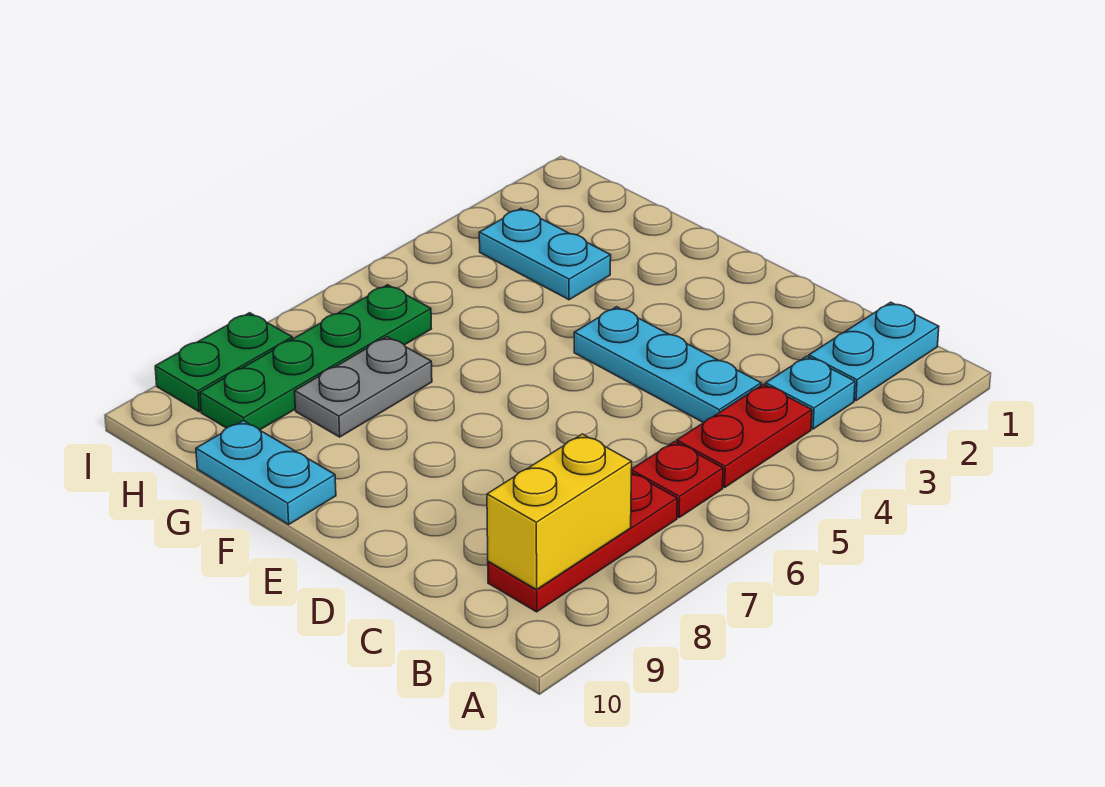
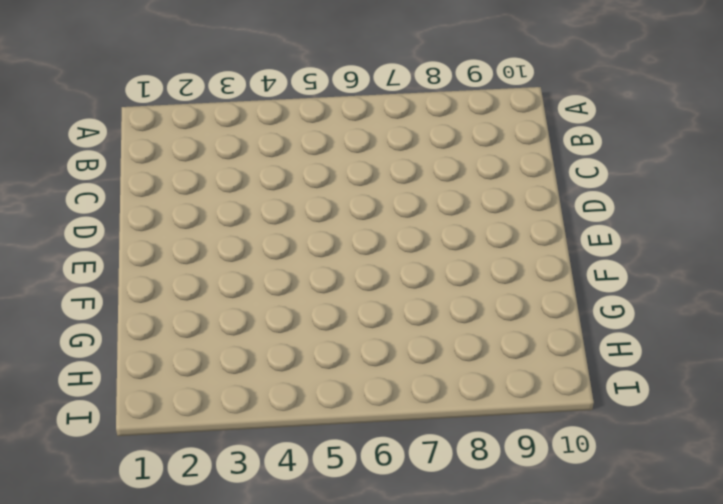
none -> cyan plate B1:B2 level 1
none -> cyan plate B3 level 1
none -> red plate B4:B5 level 1

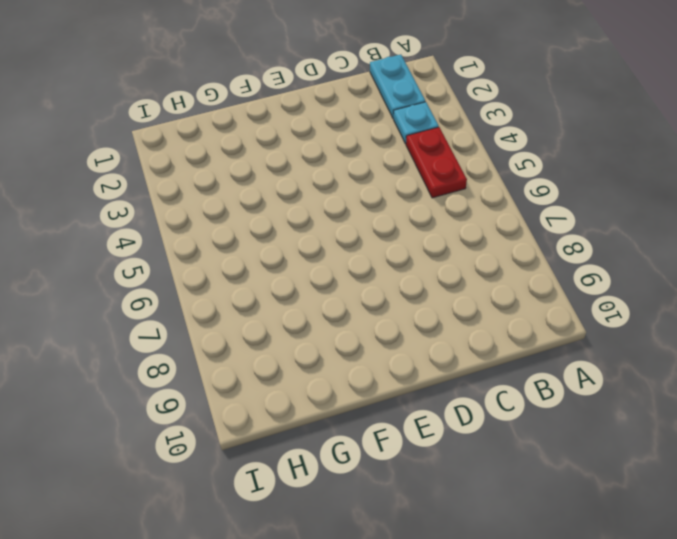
none -> red plate B6 level 1
none -> red plate B7:B9 level 1
none -> cyan plate C4:E4 level 1

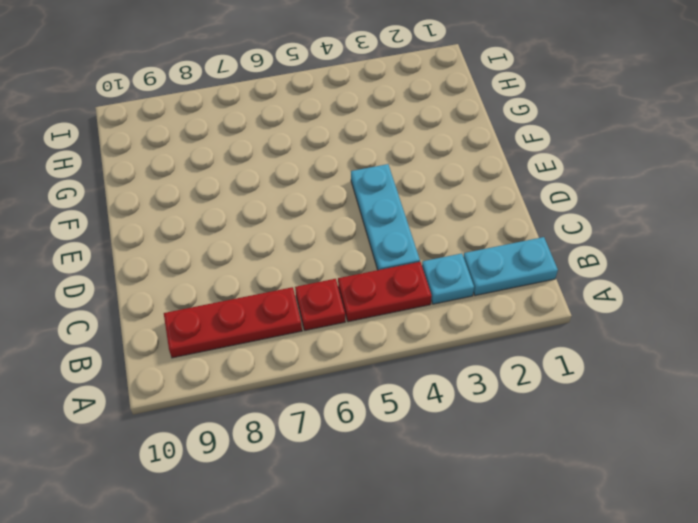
none -> cyan plate F10:G10 level 1
none -> cyan plate G3:H3 level 1
none -> grey plate G7:G8 level 1

